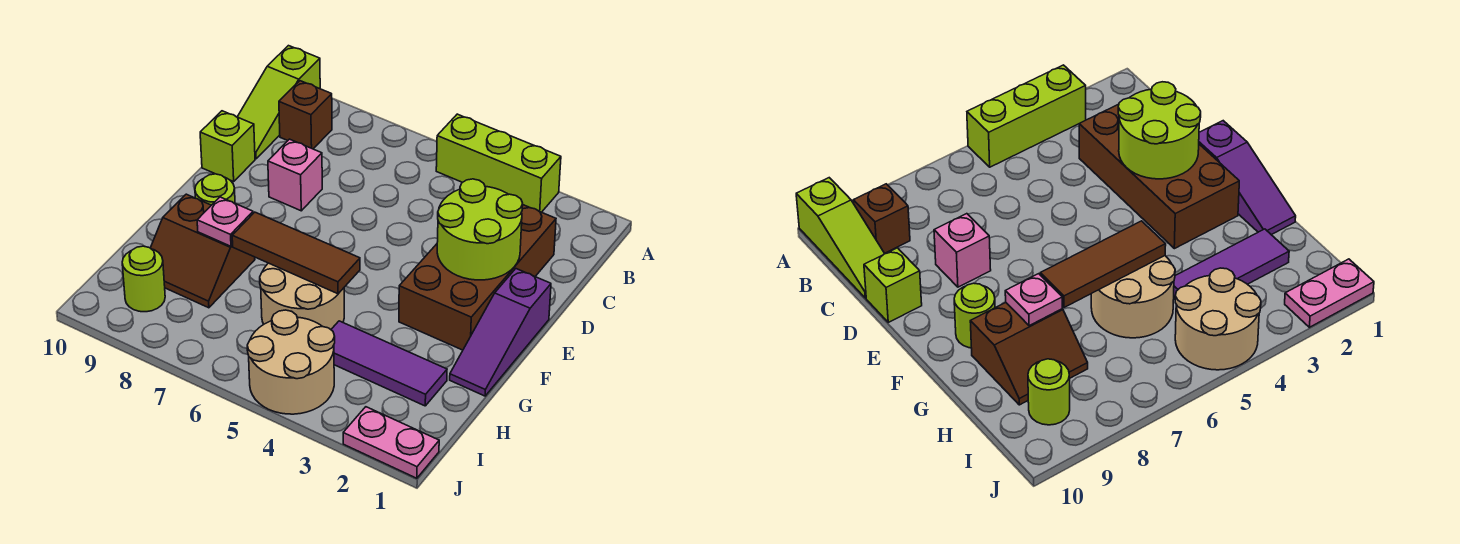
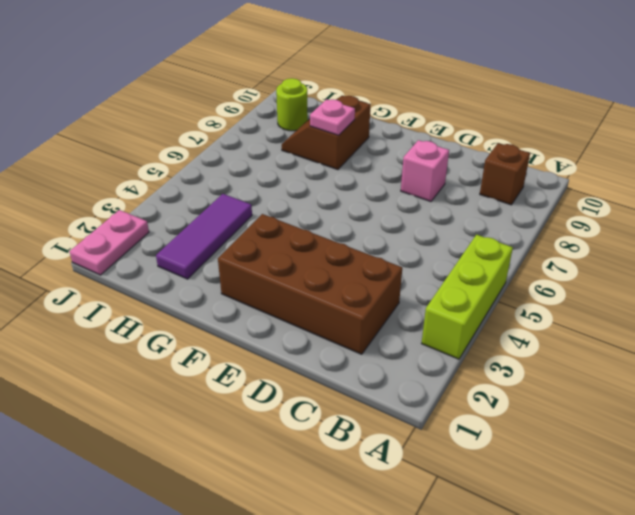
none -> lime slope A10:C10 level 1 top A
none -> lime brick D10 level 1
none -> purple slope E1:G1 level 1 top E

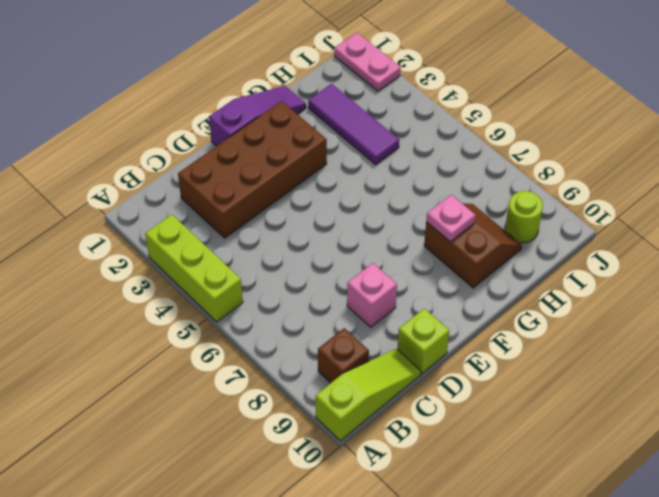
none -> lime round brick F9 level 1
none -> tan round brick G5:H6 level 1
none -> tan round brick I4:J5 level 1

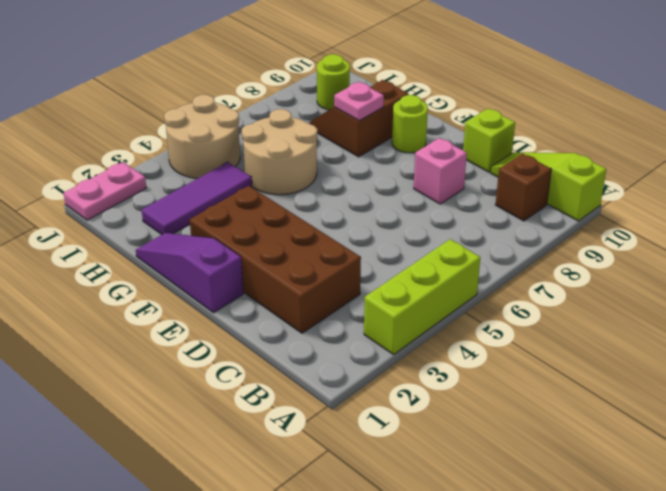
none -> lime round brick D2:E3 level 2
none -> brown tile G5:G7 level 2

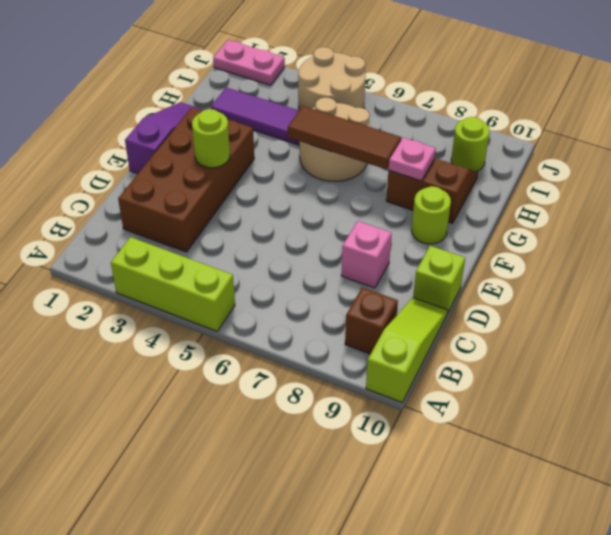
lime round brick E3 level 2 -> lime round brick D2:E3 level 2

